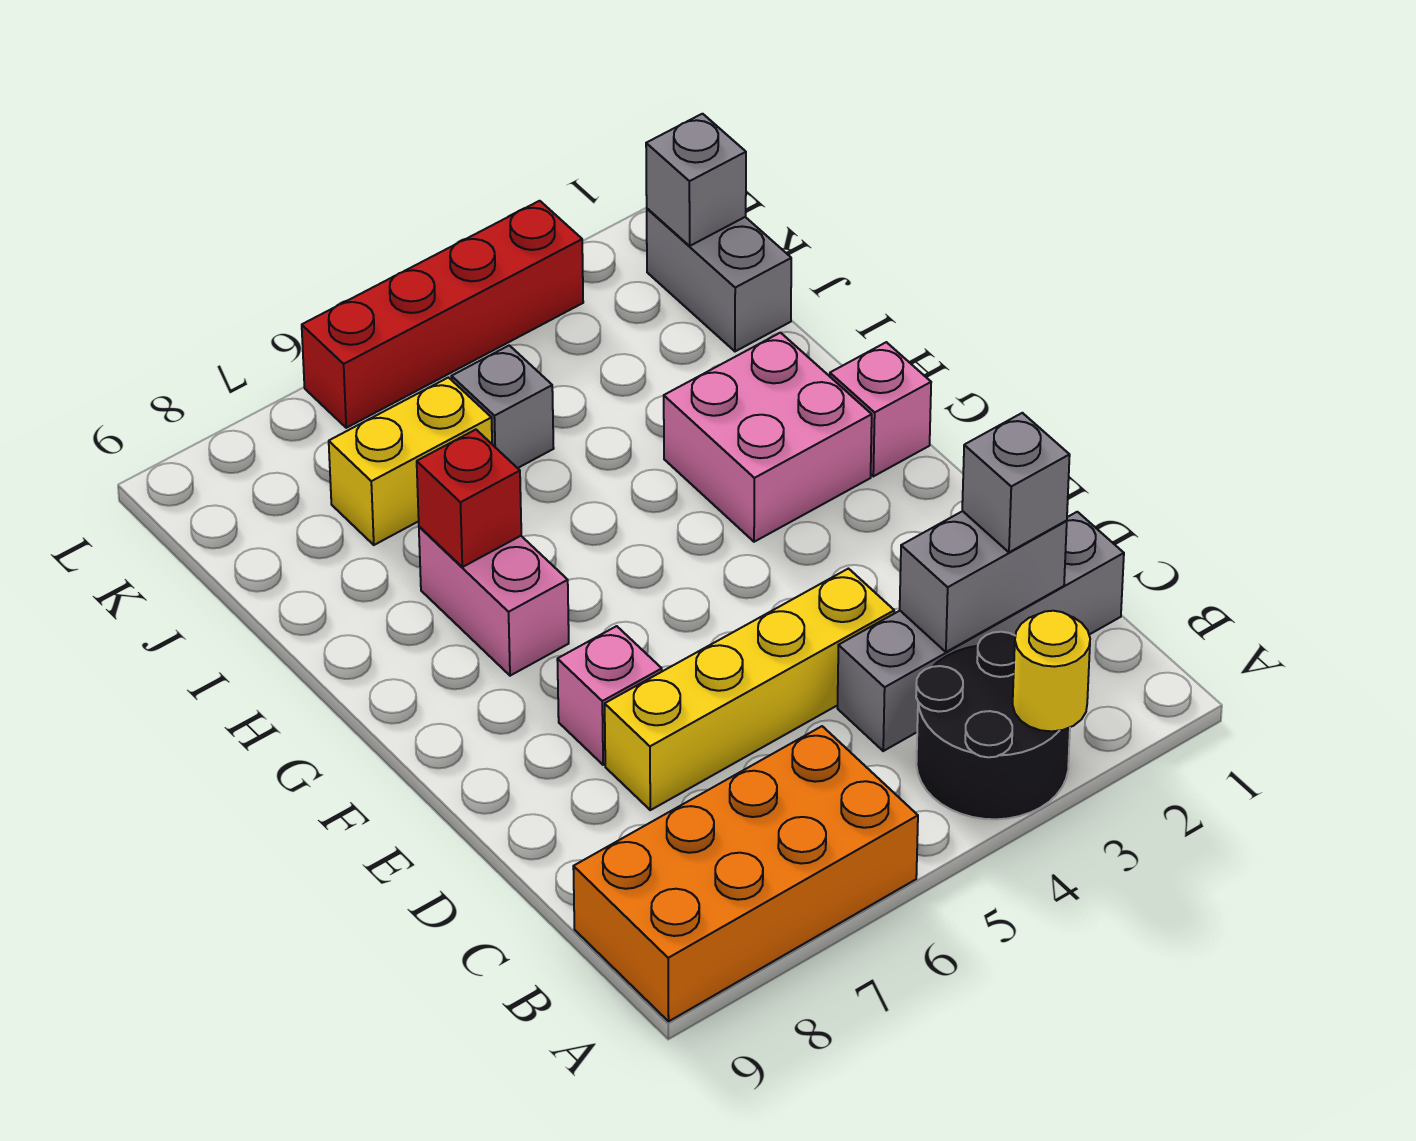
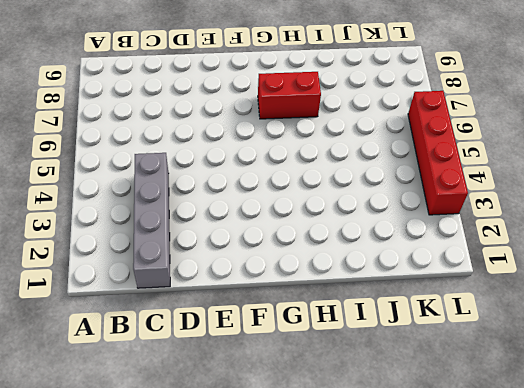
red brick G7:H7 level 1 -> pink brick G7:H7 level 1
none -> black round brick A3:B4 level 1
none -> orange brick A6:B9 level 1
none -> yellow brick D4:D7 level 1

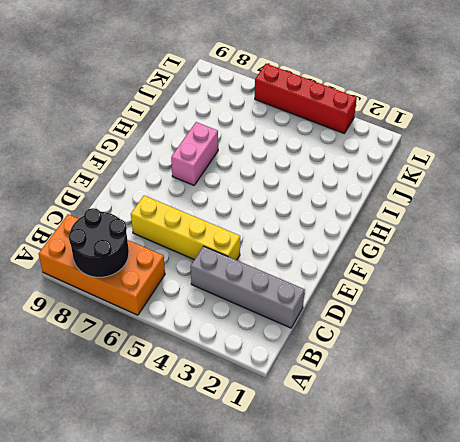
black round brick A7:B8 level 2 -> black round brick A3:B4 level 1
none -> pink brick E7 level 1
none -> pink brick G1 level 1
none -> pink brick G2:H3 level 1

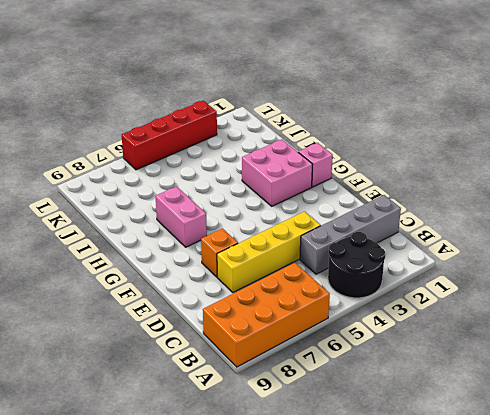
orange brick E7 level 1 -> pink brick E7 level 1
none -> grey brick J1:K1 level 1
none -> grey brick J5 level 1
none -> yellow brick J6:J7 level 1

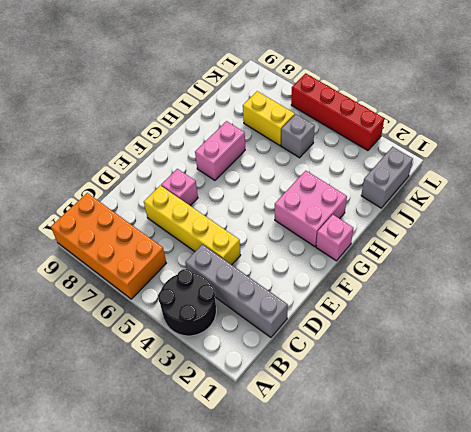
none -> yellow round brick A3 level 2
none -> grey brick C2:C3 level 2
none -> red brick H7 level 2

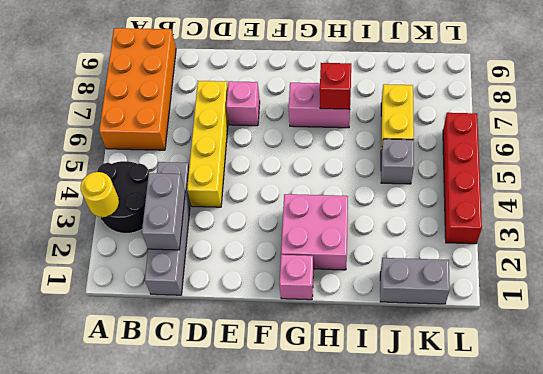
none -> grey brick K1 level 2
none -> grey brick C2 level 3

